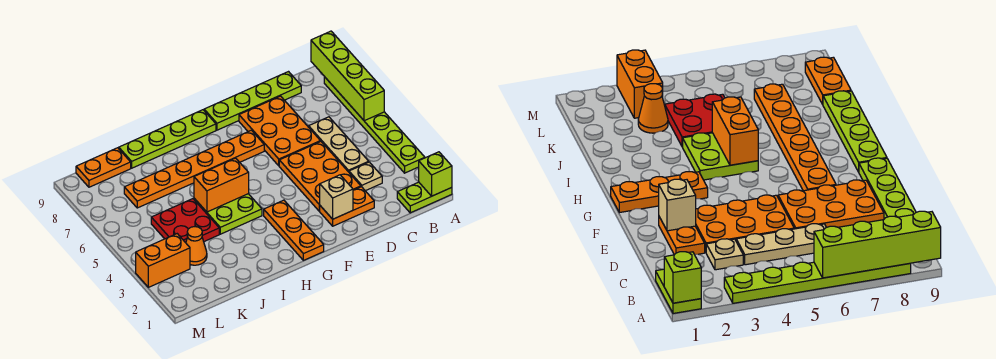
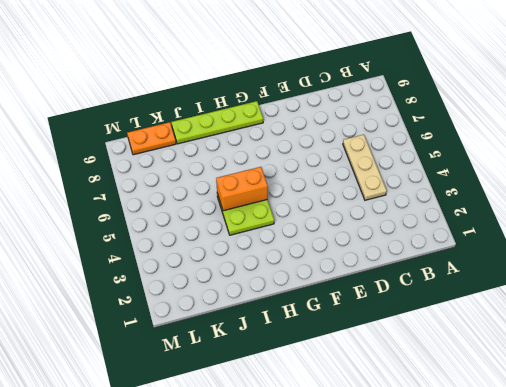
none -> lime plate A1:B1 level 1
none -> lime plate A3:A8 level 1
none -> tan plate C3 level 1

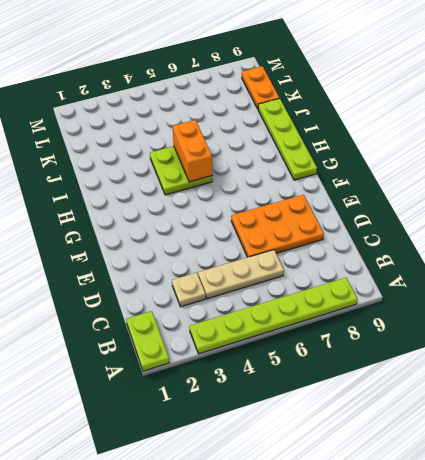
none -> lime plate C9:F9 level 1
none -> orange plate D2:E2 level 1
none -> orange plate D3:E5 level 1

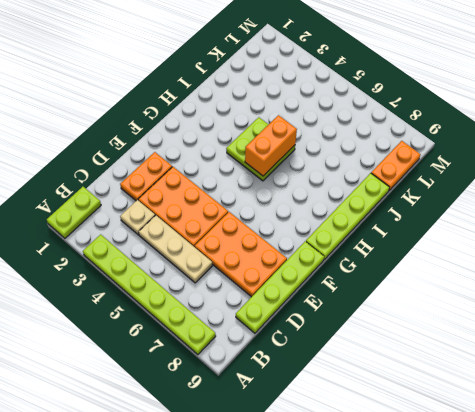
none -> orange plate F7:K7 level 1
none -> orange plate G1:G3 level 1
none -> red plate J4:K5 level 1

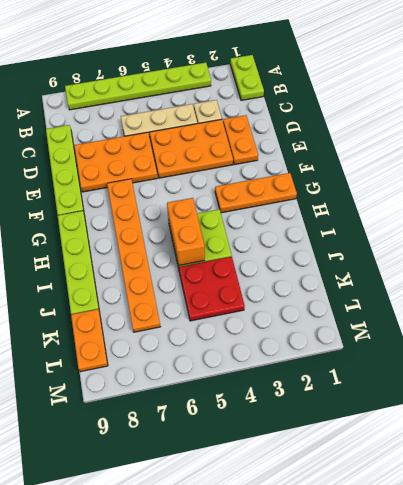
none -> orange cone K3 level 1
none -> orange brick L3:M3 level 1
none -> lime brick A1 level 2

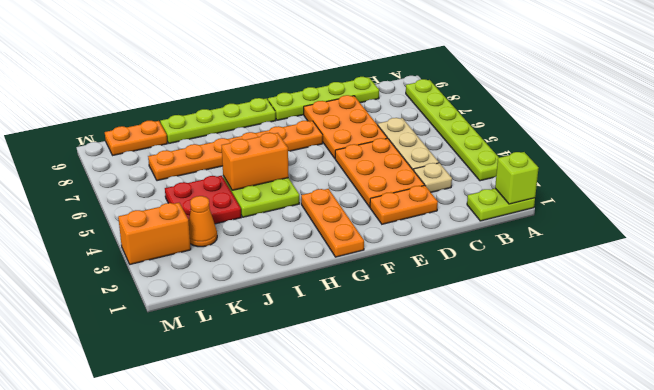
none -> lime brick A6:A9 level 2
none -> tan brick E2 level 2

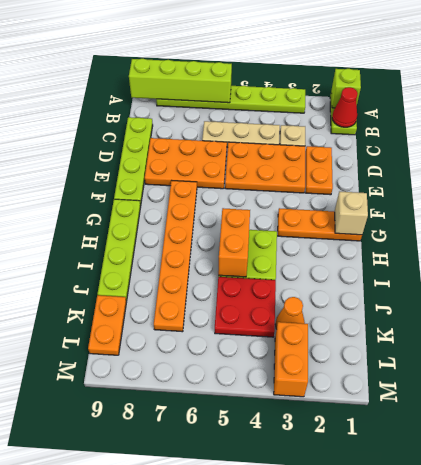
red cone B1 level 2 -> none
tan brick G1 level 2 -> tan brick E2 level 2

